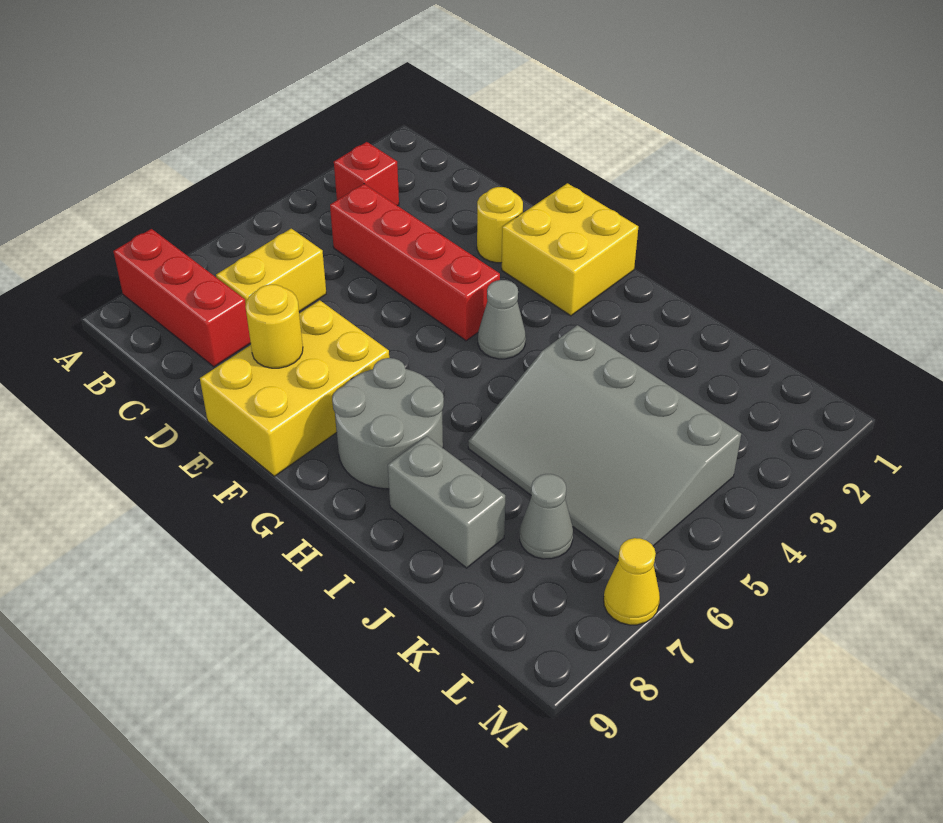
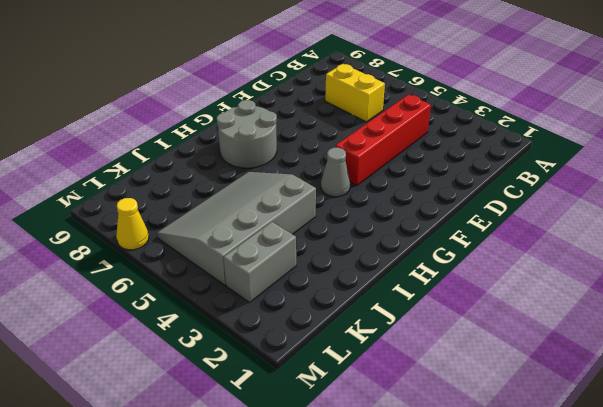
grey brick K3:L3 level 1 -> grey brick I8:J8 level 1
none -> red brick A8:C8 level 1
none -> red brick B3 level 1
none -> yellow round brick E2 level 1

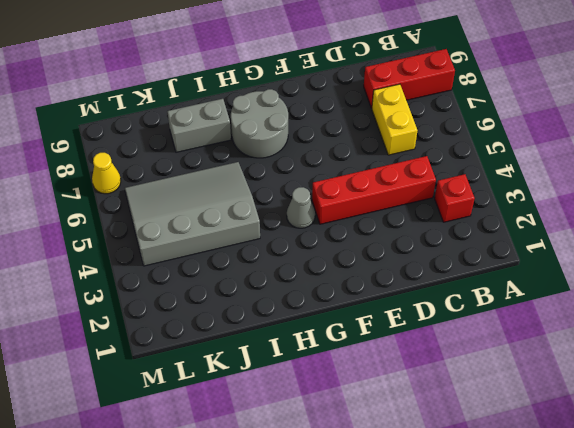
none -> yellow round brick E2 level 1
none -> yellow brick E7:F9 level 1
none -> yellow brick F1:G2 level 1

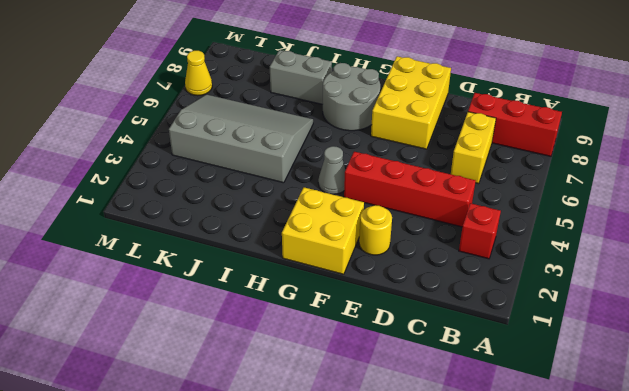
none -> grey cone K7 level 1
none -> yellow round brick E8 level 2

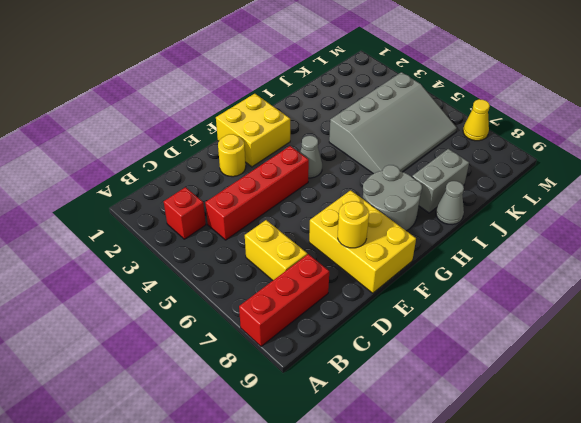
grey cone I9 level 1 -> grey cone K7 level 1

